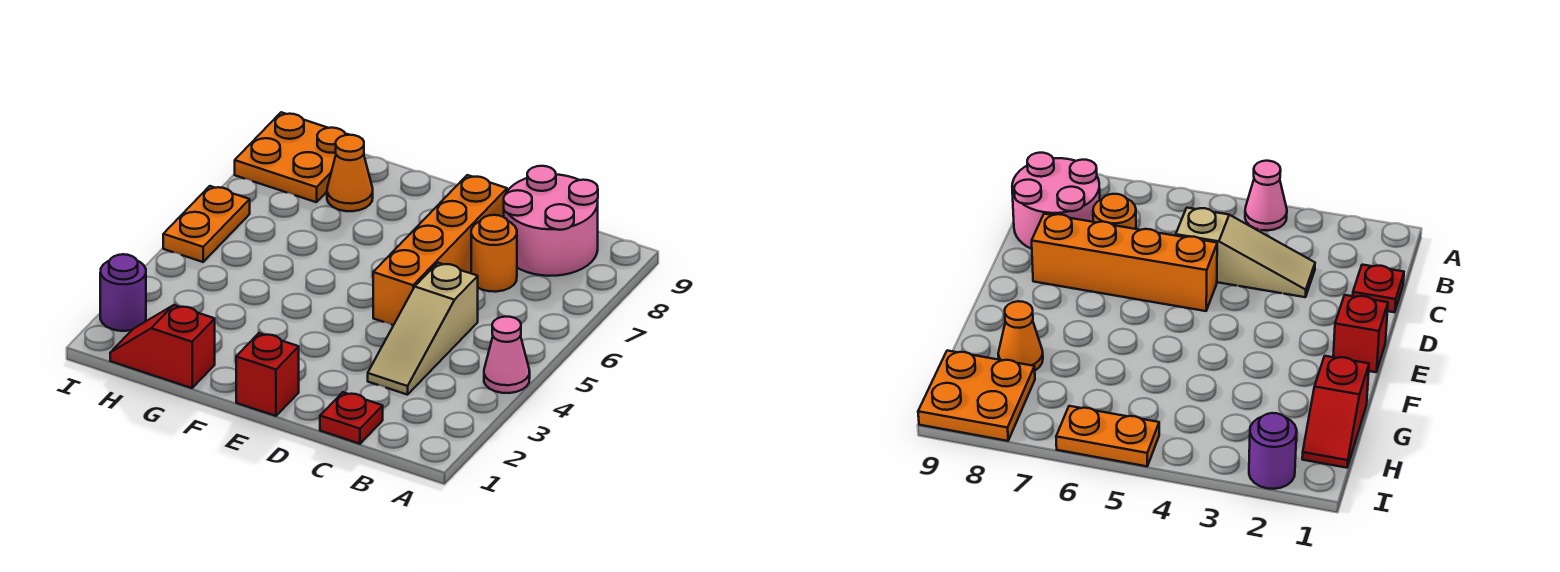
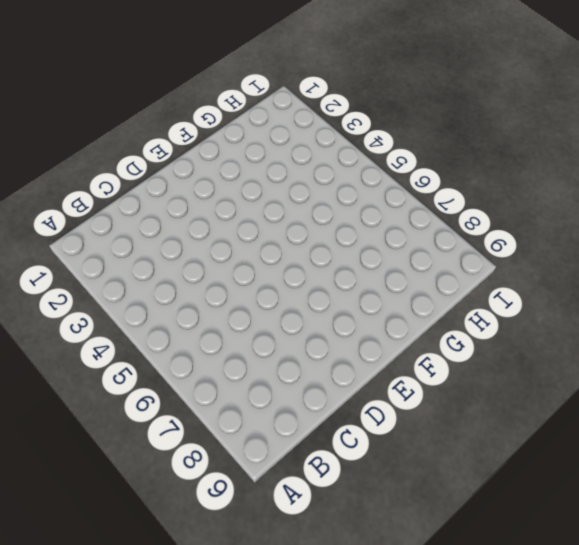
none -> pink cone A4 level 1
none -> pink round brick B8:C9 level 1
none -> red plate C1 level 1

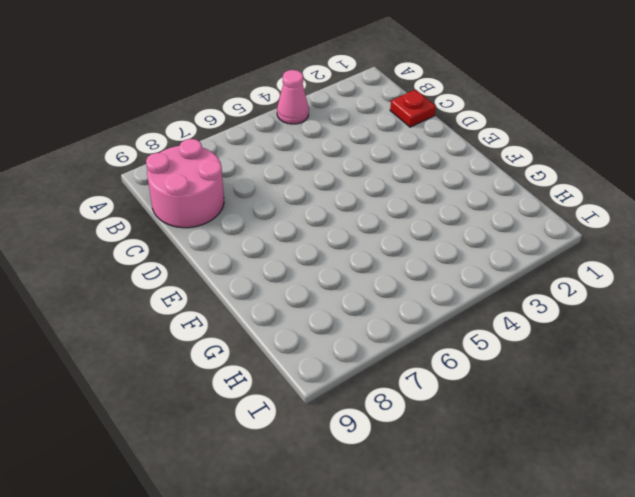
none -> tan slope C3:C5 level 1 top 5
none -> orange round brick C7 level 1
none -> orange brick D5:D8 level 1

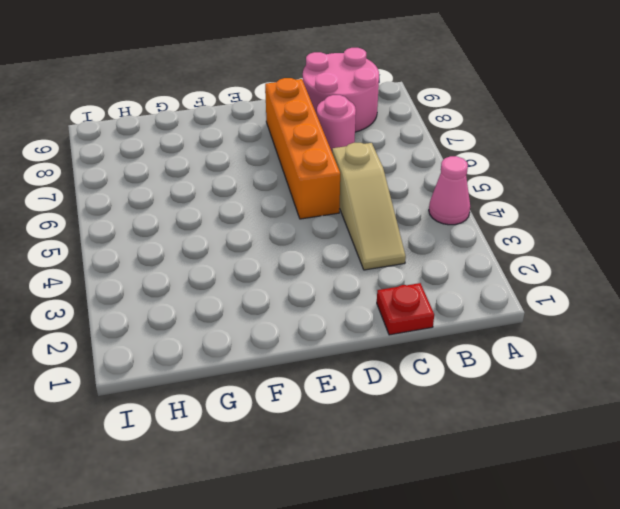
pink round brick C7 level 1 -> orange round brick C7 level 1
none -> red brick E1 level 1
none -> red slope G1:H1 level 1 top G
none -> orange cone G8 level 1

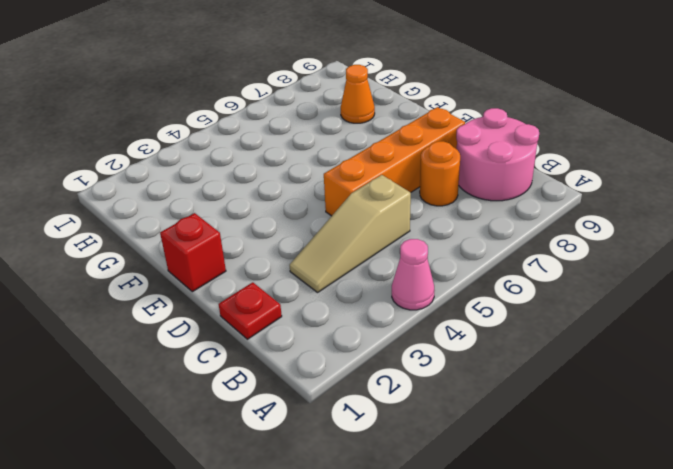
none -> red slope G1:H1 level 1 top G
none -> orange plate H8:I9 level 1
none -> purple round brick I2 level 1

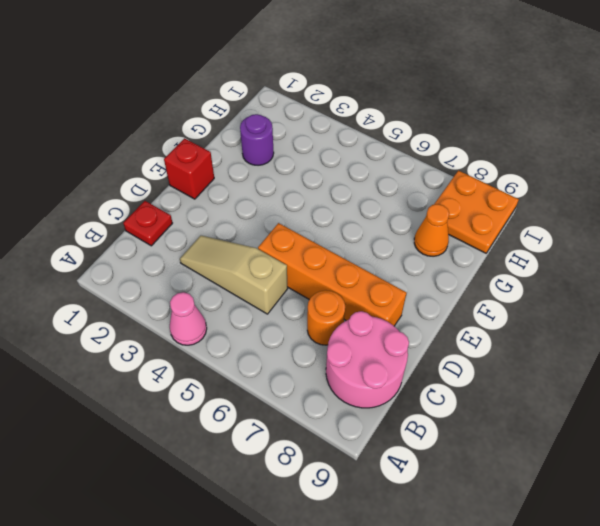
purple round brick G2 level 1 -> purple round brick I2 level 1
none -> red slope G1:H1 level 1 top G
none -> orange plate I5:I6 level 1

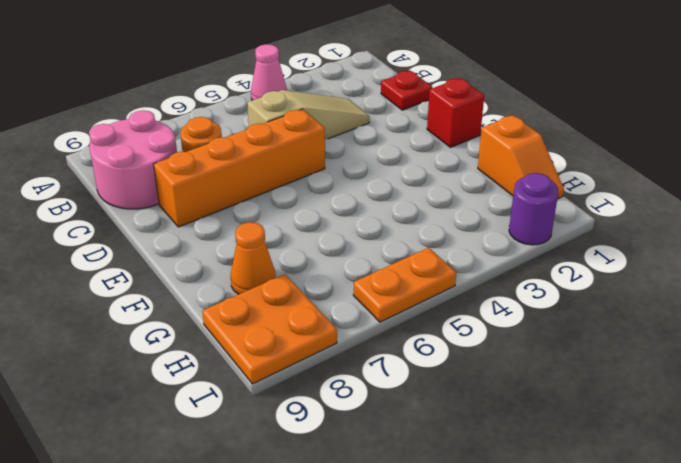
orange slope G1:H1 level 1 top G -> red slope G1:H1 level 1 top G

